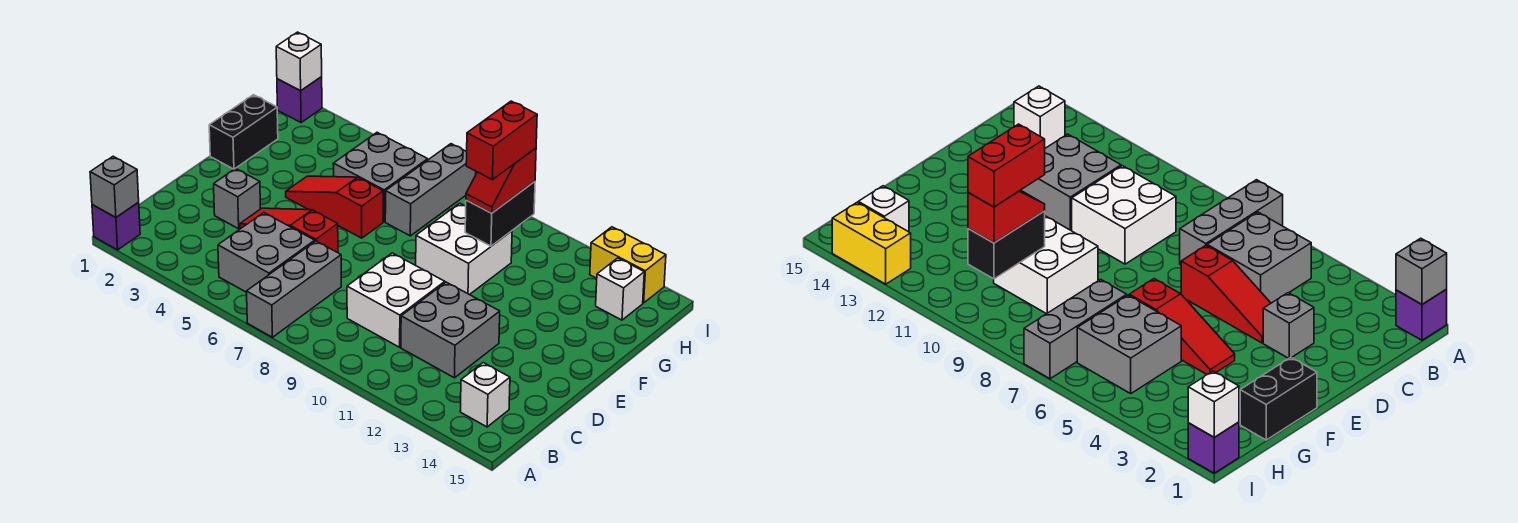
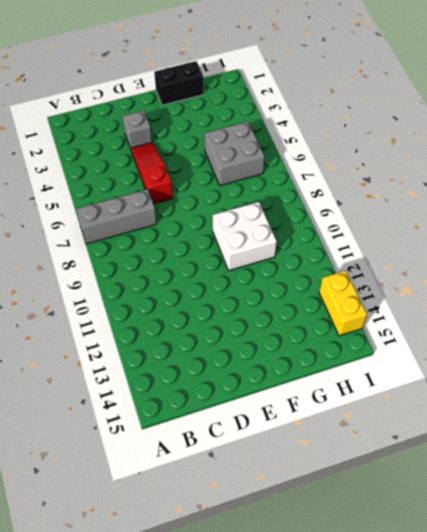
none -> purple brick A1 level 1
none -> grey brick B5:C6 level 1
none -> white brick B14 level 1

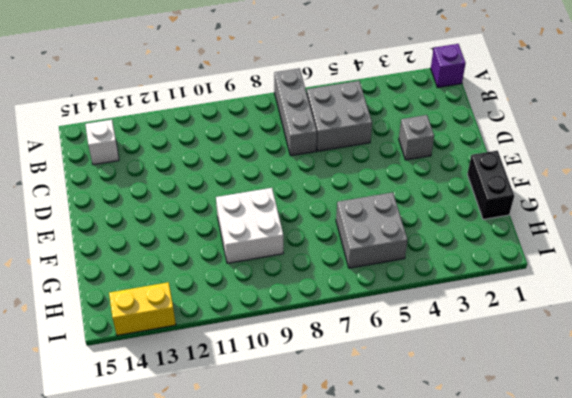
none -> white brick C9:D10 level 1
none -> grey brick C11:D12 level 1
none -> red slope D4:D6 level 1 top 6

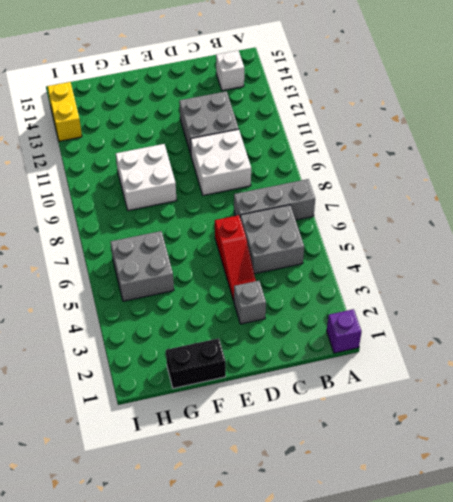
none -> red slope F4:F6 level 1 top 6
none -> grey brick G7:I7 level 1
none -> white brick H14 level 1

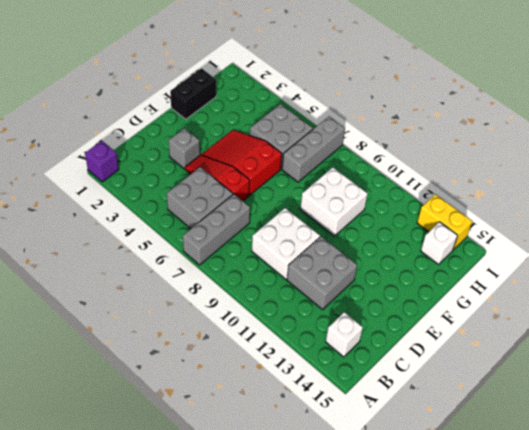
red slope E4:F6 level 1 top 6 -> red slope F4:F6 level 1 top 6
none -> purple brick I1 level 1
none -> grey brick A1 level 2
none -> black brick G10:H10 level 2

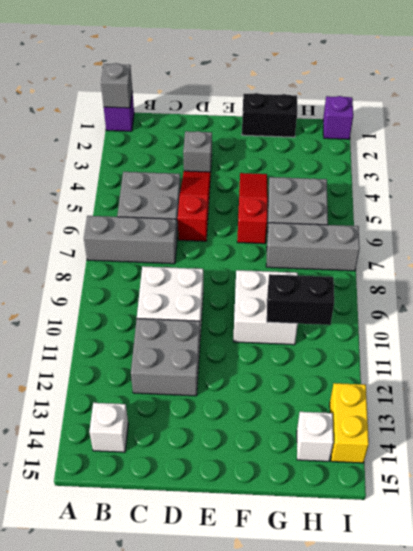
none -> white brick I1 level 2
none -> red slope G10:H10 level 3 top H
none -> red brick G10:H10 level 4

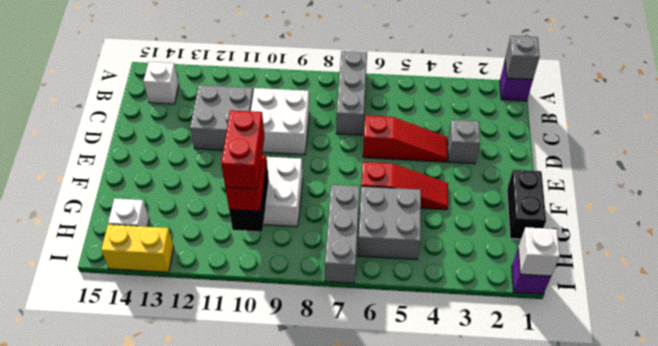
none -> grey brick B5:C6 level 1

